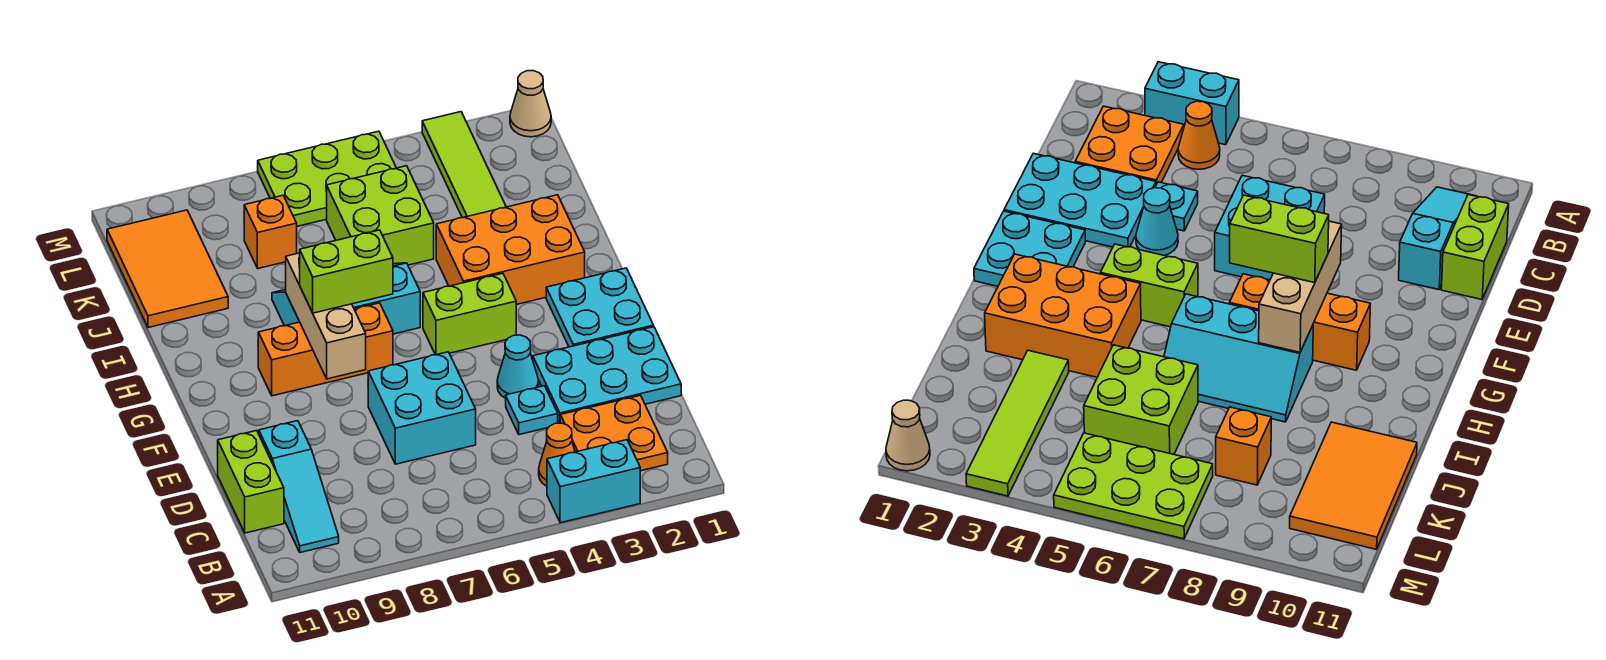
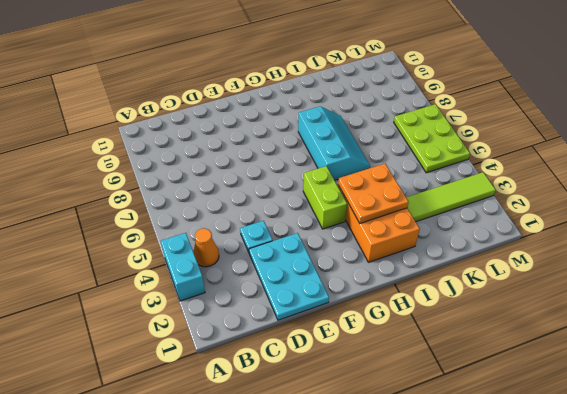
orange plate H3:I4 level 2 -> orange plate B2:C3 level 1
none -> cyan slope B10:D10 level 1 top D
none -> lime brick C11:D11 level 1
none -> cyan brick D6:E7 level 1

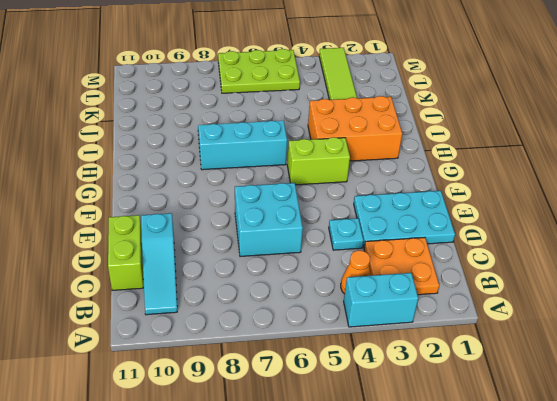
none -> cyan cone E4 level 1
none -> cyan plate F1:G2 level 1
none -> orange brick G7:G9 level 1

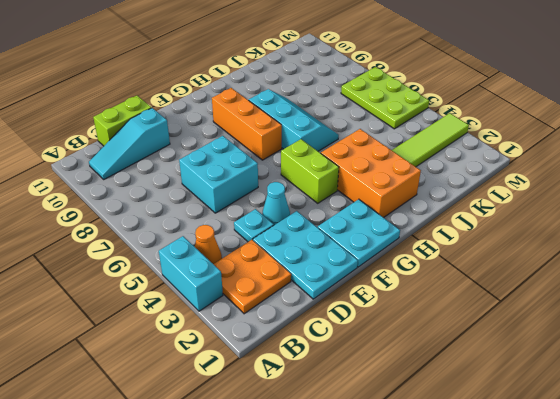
none -> lime brick J5:K6 level 1
none -> orange tile J10:L11 level 1
none -> orange brick K8 level 1

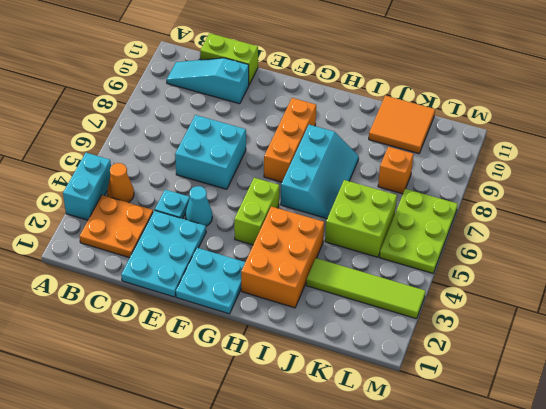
orange tile J10:K11 level 1 -> orange tile J10:L11 level 1
none -> tan cone M1 level 1
none -> tan brick F8:H8 level 2
none -> lime brick G7:G8 level 3

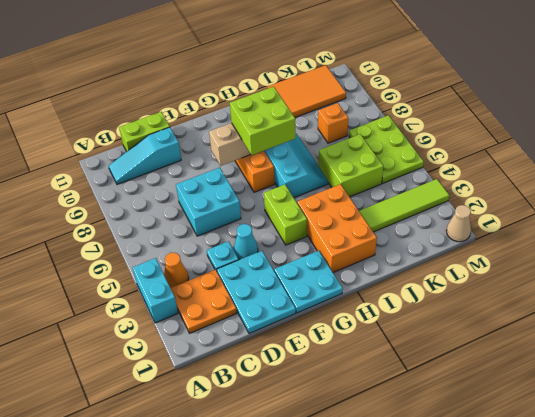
lime brick G7:H8 level 3 -> lime brick G7:G8 level 3

